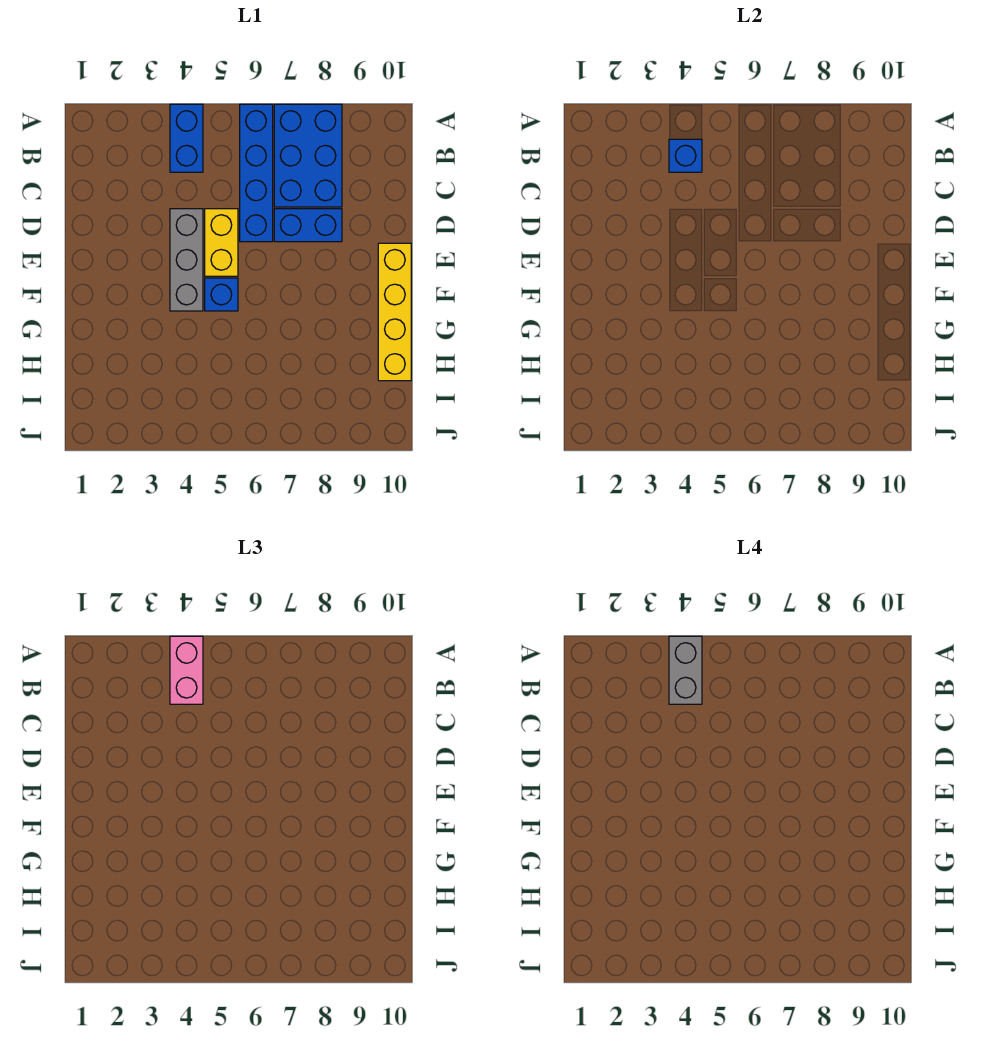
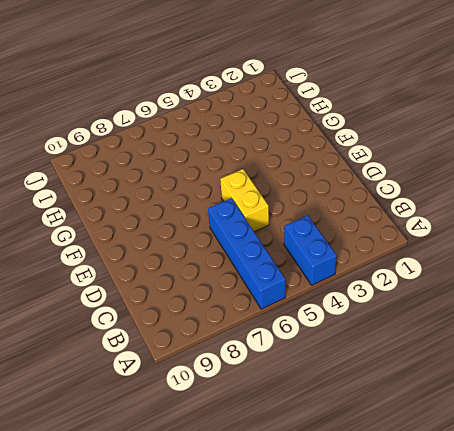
none -> blue brick A7:C8 level 1
none -> grey brick D4:F4 level 1

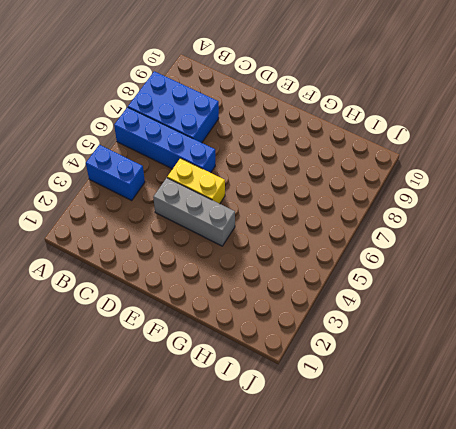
none -> blue brick D7:D8 level 1
none -> yellow brick E10:H10 level 1

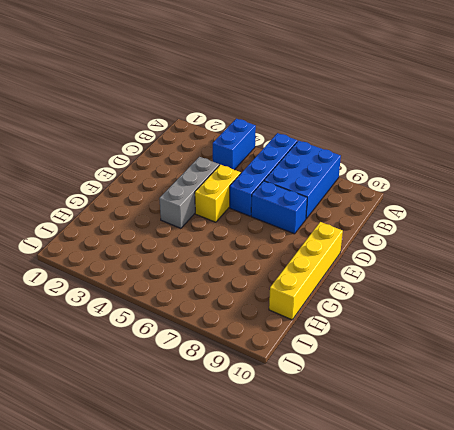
none -> blue brick F5 level 1
none -> blue brick B4 level 2

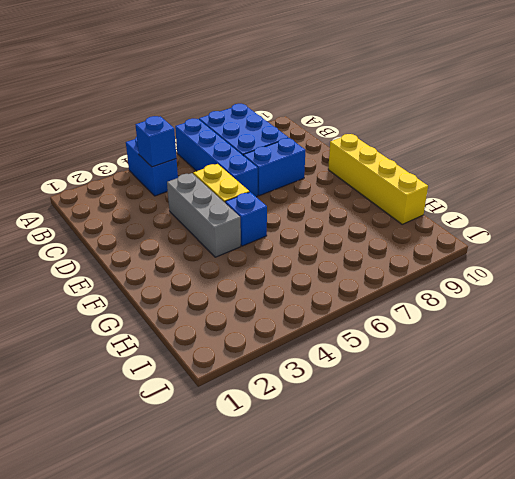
none -> pink brick A4:B4 level 3
none -> grey brick A4:B4 level 4

